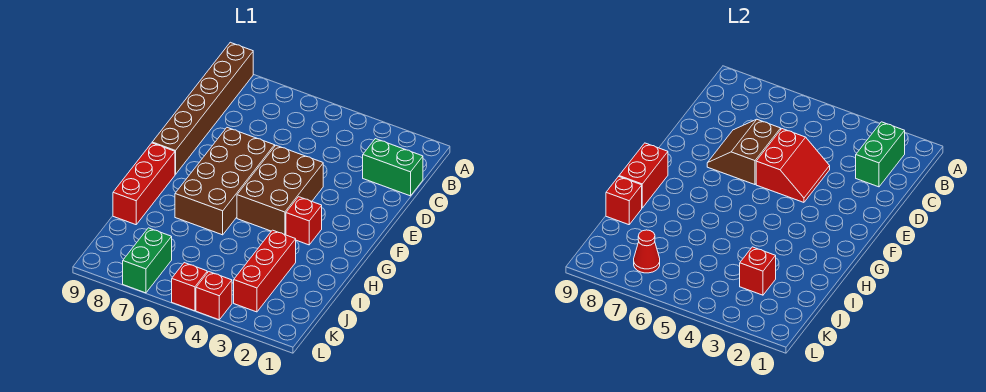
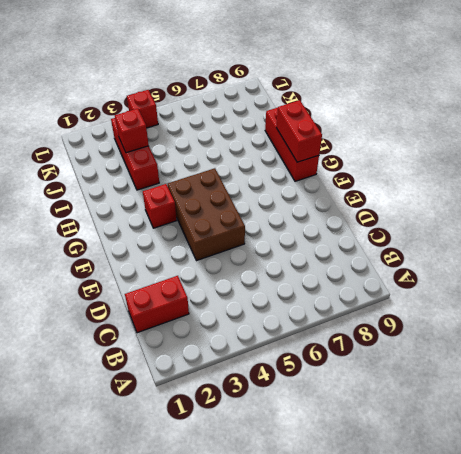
red brick C1:C2 level 1 -> green brick C1:C2 level 1
none -> brown brick A9:F9 level 1
none -> brown brick E6:H7 level 1
none -> green brick K7:L7 level 1

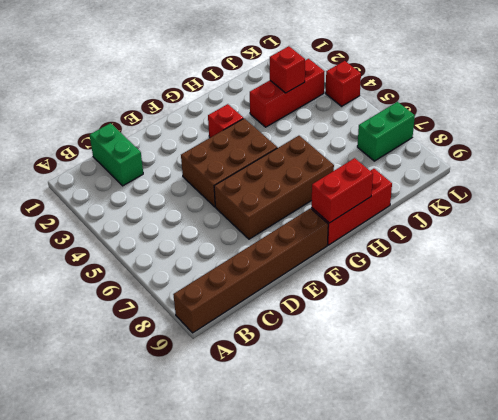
none -> red brick L5 level 1
none -> green brick B2:C2 level 2
none -> red slope D4:E5 level 2 top 5

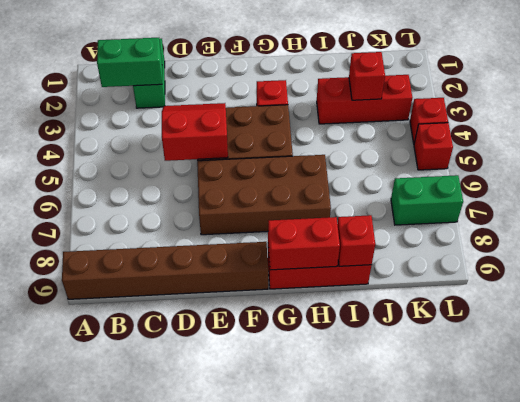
none -> brown slope D6:E7 level 2 top 6
none -> red cone K7 level 2

